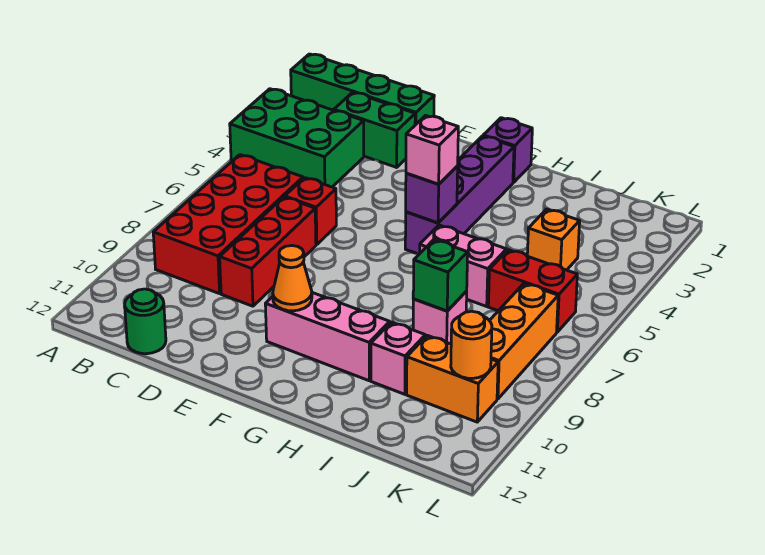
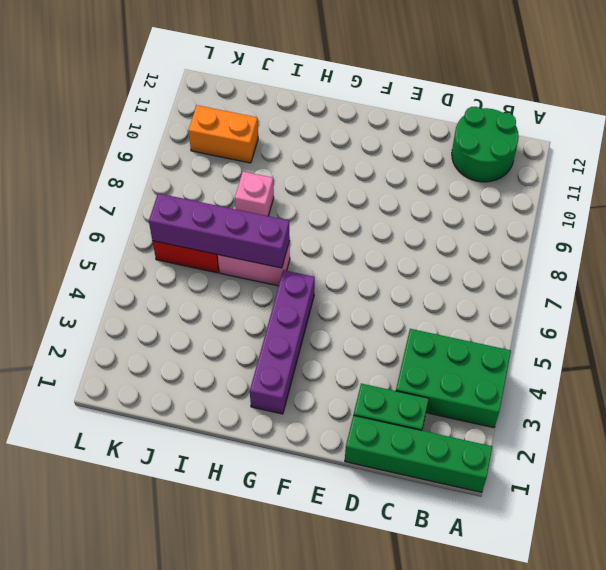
green round brick B11:C12 level 1 -> green round brick C12 level 1
purple brick H6:K6 level 2 -> none
none -> red brick B6:C9 level 1
none -> red brick D6 level 1
none -> red brick D7:D9 level 1

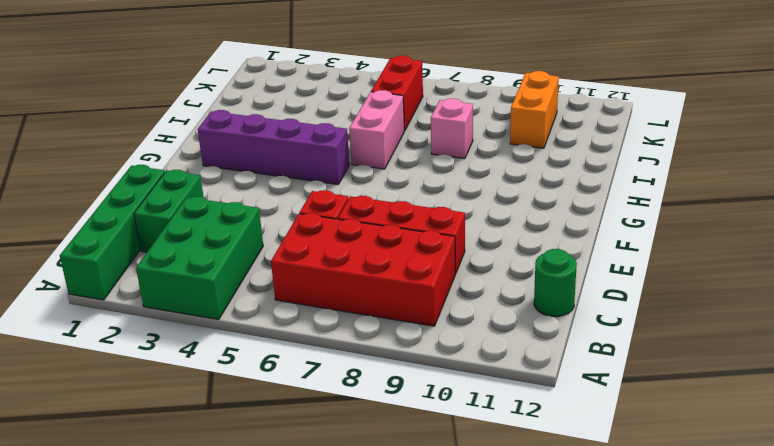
none -> pink brick F10:H10 level 1
none -> purple brick G1 level 1
none -> pink brick I10 level 1

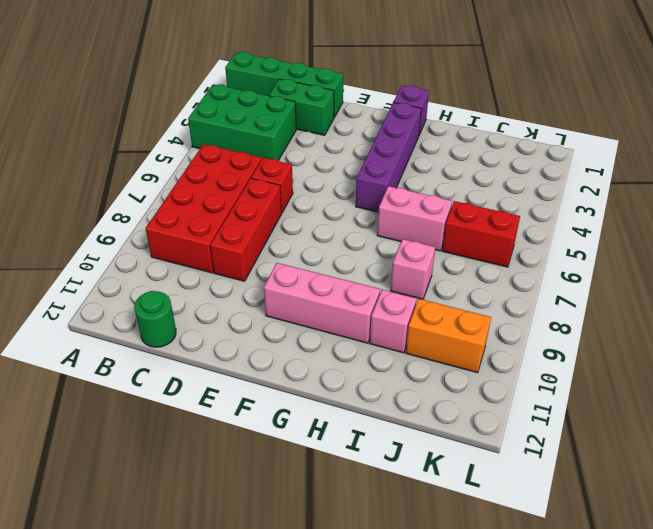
none -> orange brick J4 level 1
none -> orange brick K7:K9 level 1
none -> orange cone F10 level 2

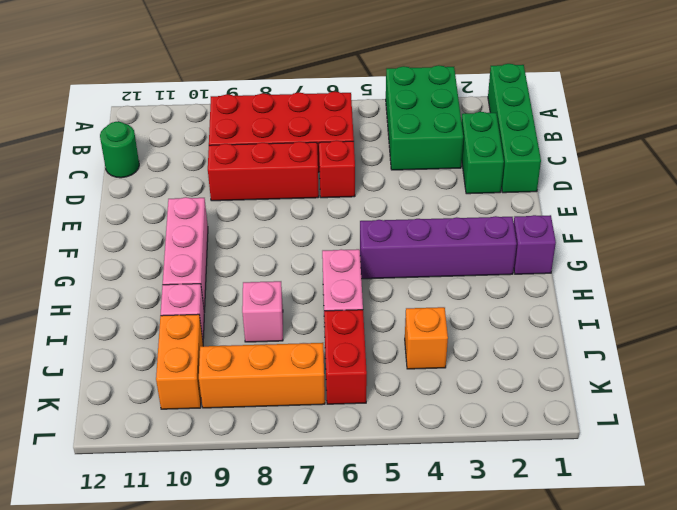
none -> orange cone F10 level 2
none -> purple brick G5 level 2
none -> green brick I8 level 2

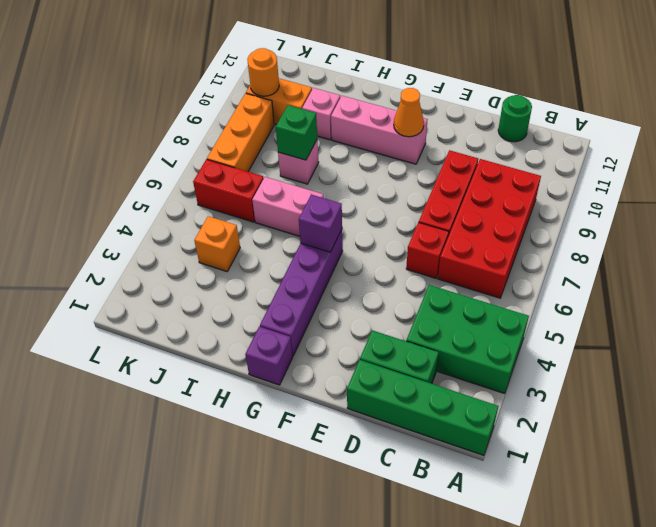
none -> pink brick G5 level 3

